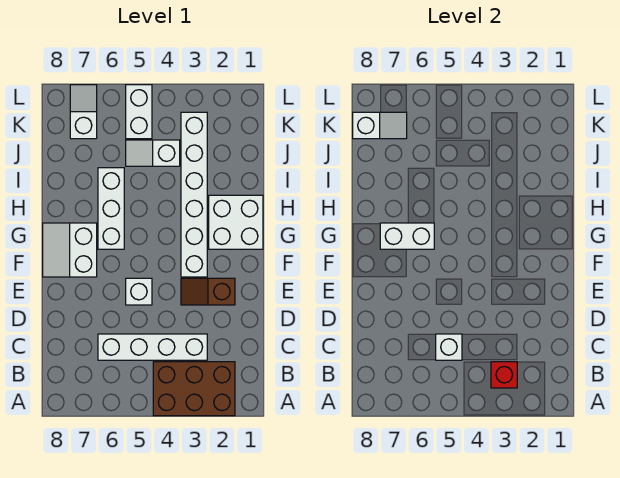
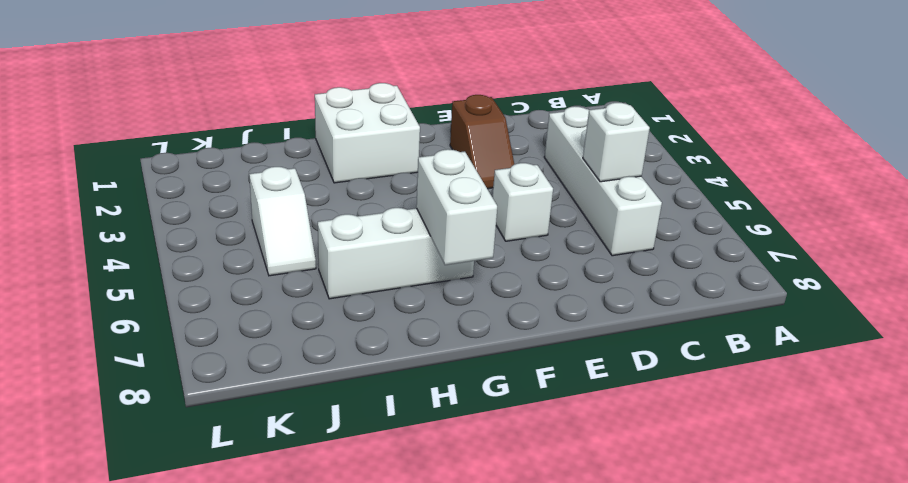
none -> brown brick A2:B4 level 1
none -> white brick F3:K3 level 1
none -> white slope F7:G8 level 1 top 7

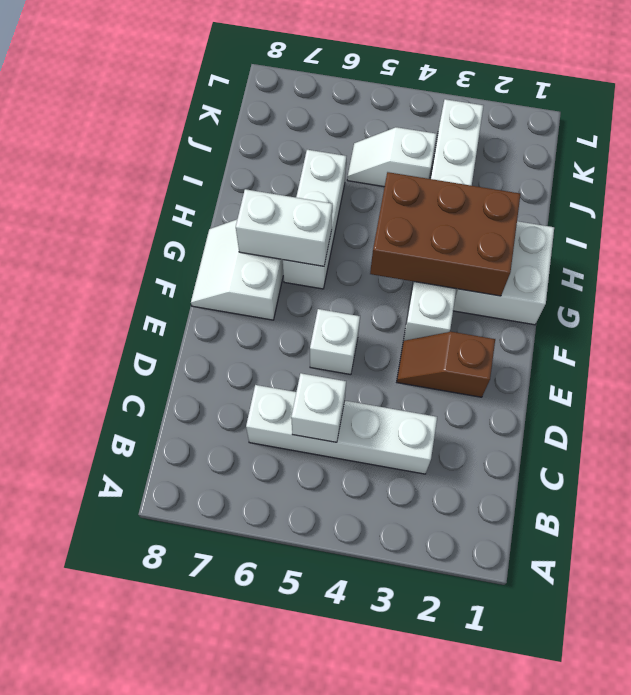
brown brick G2:H4 level 2 -> brown brick A2:B4 level 1
none -> white brick K5:L5 level 1
none -> white slope K7:L7 level 1 top K
none -> red brick B3 level 2

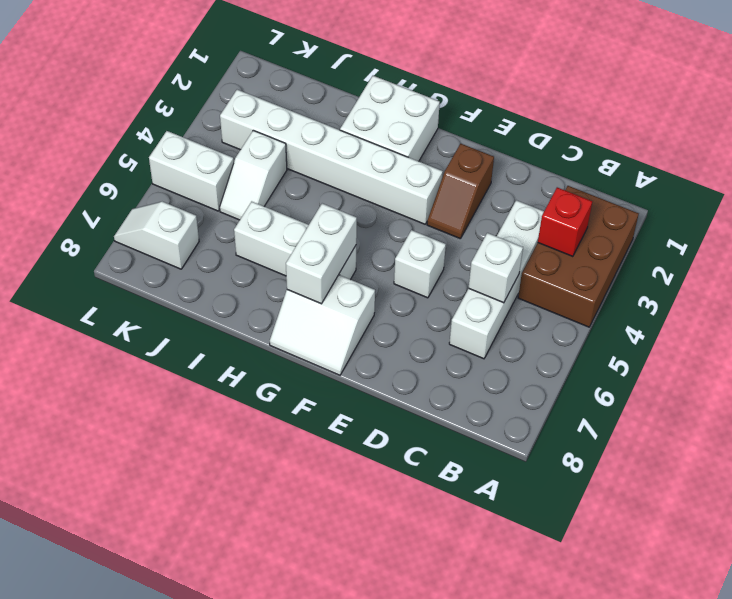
none -> white slope K7:K8 level 2 top 8

